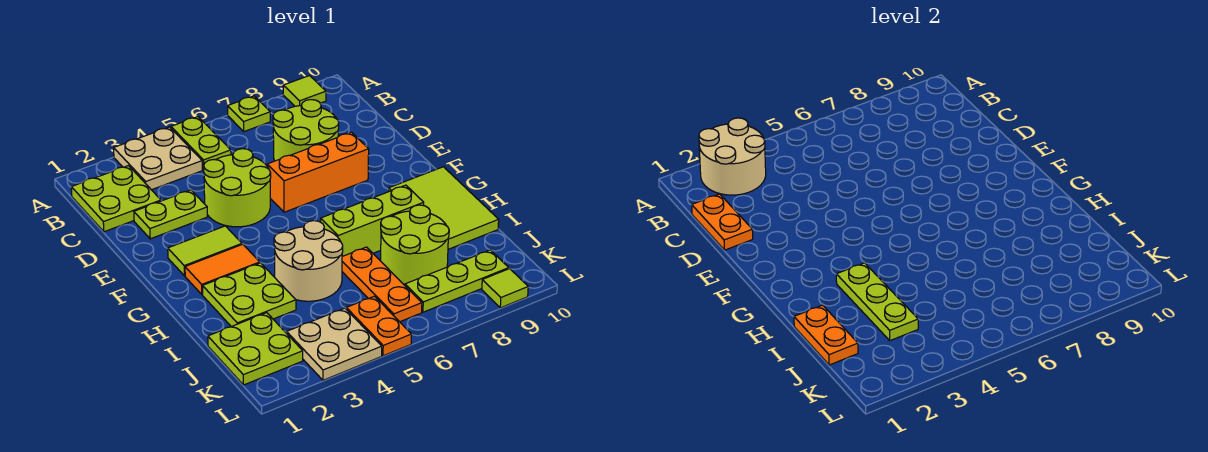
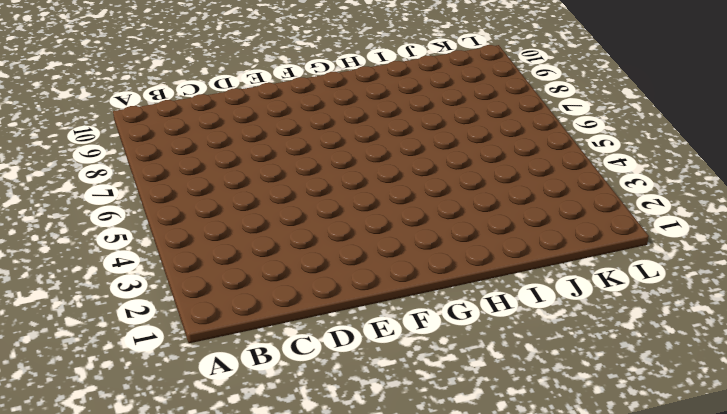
none -> tan plate A3:B4 level 1
none -> lime plate A5:B5 level 1
none -> lime plate A7 level 1

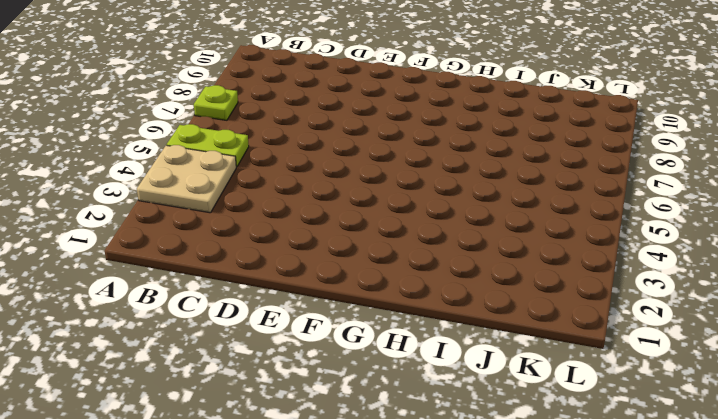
none -> lime tile A9 level 1
none -> lime plate B1:C2 level 1
none -> lime round brick C7:D8 level 1

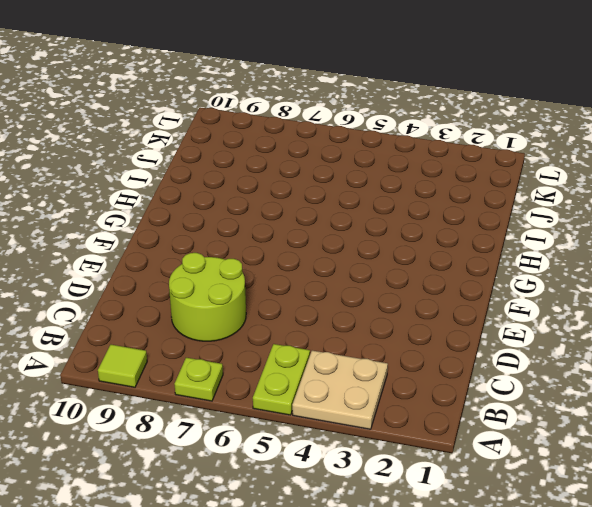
none -> lime plate B1:C2 level 1
none -> lime plate D2:D3 level 1
none -> lime round brick D4:E5 level 1

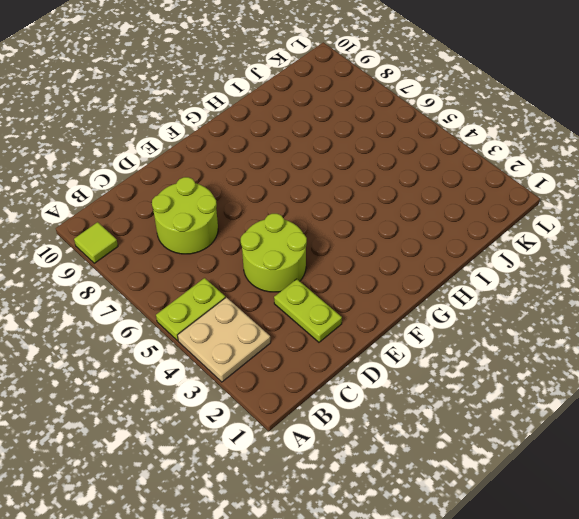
none -> lime plate A7 level 1
none -> lime plate B1:C2 level 1
none -> orange brick E6:E8 level 1

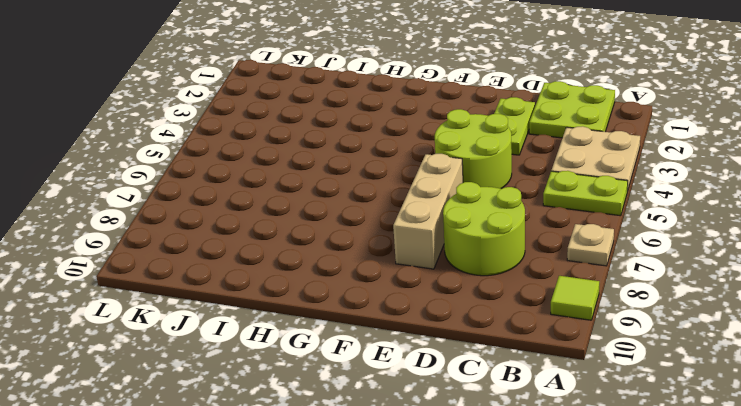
tan plate A7 level 1 -> lime plate A7 level 1
tan brick E6:E8 level 1 -> orange brick E6:E8 level 1
none -> lime tile F2:F3 level 1
none -> orange tile G2:G3 level 1
none -> lime tile G9:I10 level 1

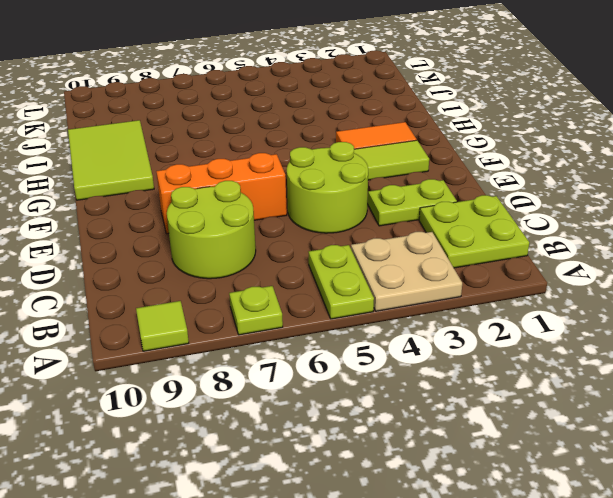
none -> lime plate H2:I3 level 1
none -> tan round brick H4:I5 level 1
none -> lime brick H6:H8 level 1

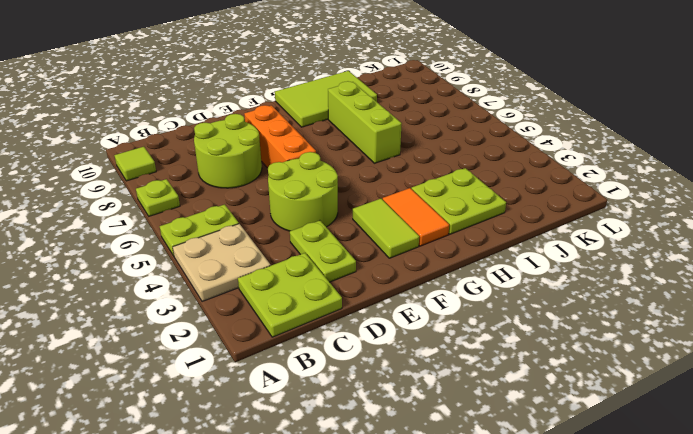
none -> tan round brick H4:I5 level 1
none -> orange plate I6:K6 level 1
none -> lime round brick I7:J8 level 1

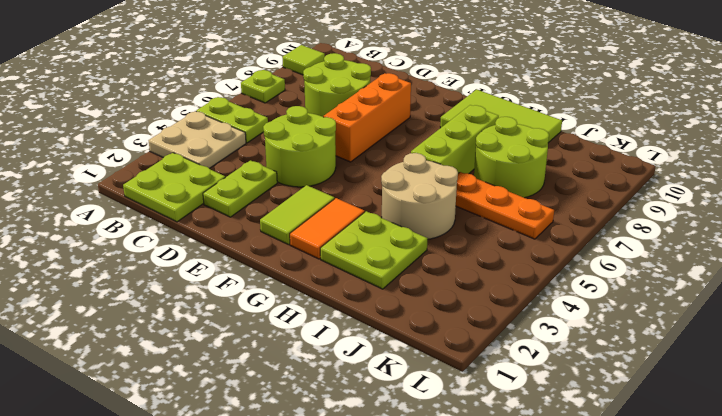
none -> lime plate J1:K2 level 1
none -> tan plate K3:L4 level 1
none -> orange plate K5:L5 level 1

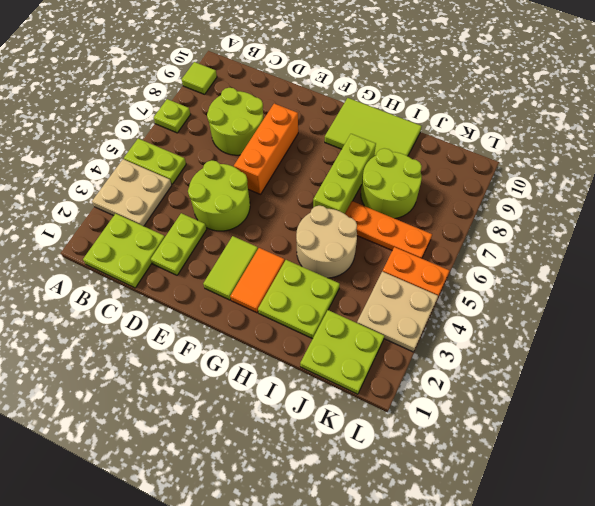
none -> lime plate K7:K9 level 1
none -> lime tile L9 level 1
none -> tan round brick A2:B3 level 2

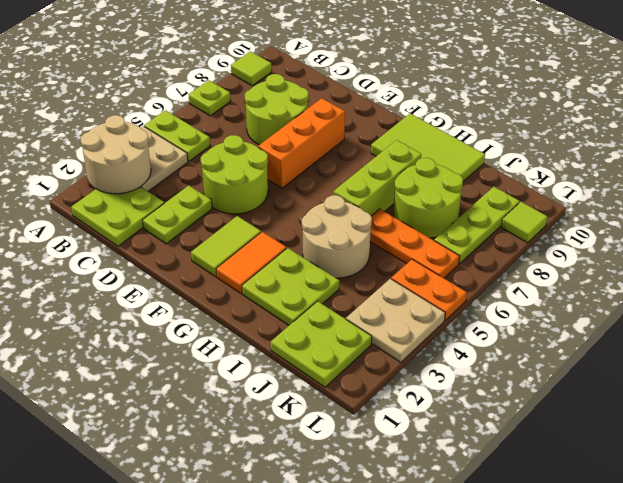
none -> orange plate C1:D1 level 2
none -> lime plate H3:J3 level 2
none -> orange plate I1:J1 level 2

